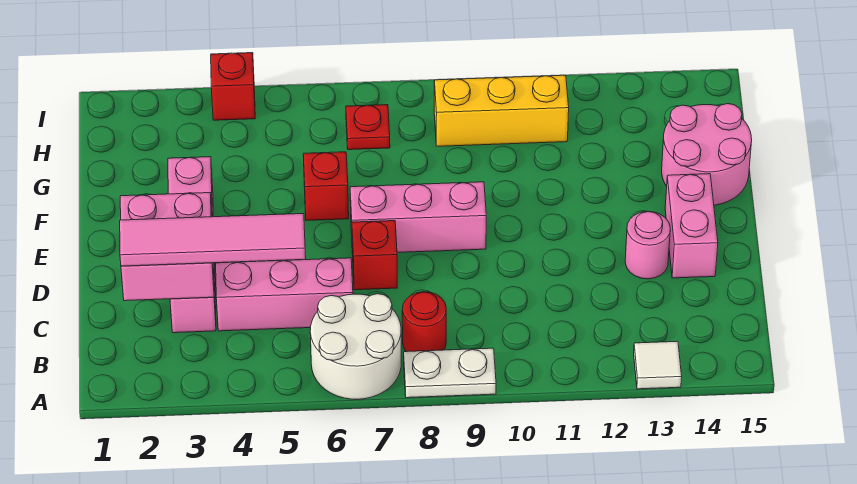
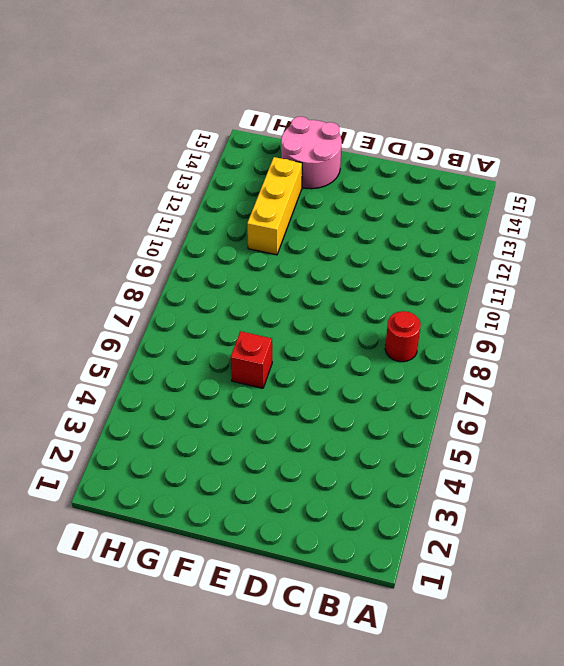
yellow brick G11:G13 level 1 -> yellow brick H9:H11 level 1
none -> white round brick A6:B7 level 1
none -> white plate A8:A9 level 1
none -> white tile A13 level 1

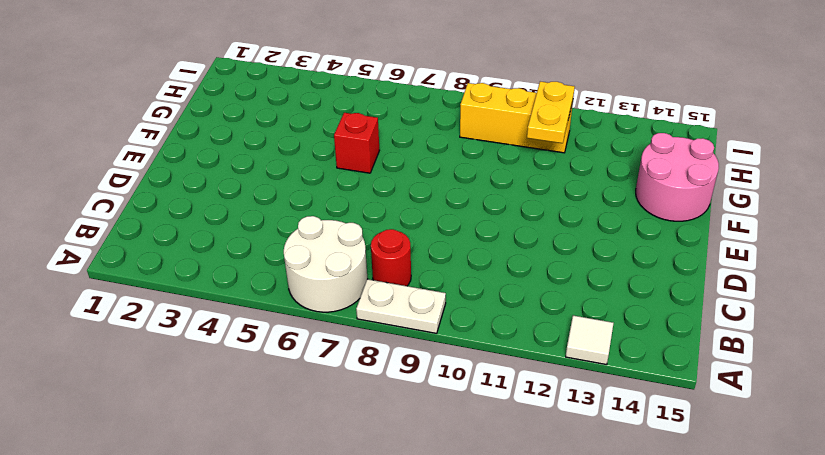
yellow plate G11:H11 level 2 -> none
none -> pink brick C3:F3 level 1
none -> pink brick C4:C6 level 1
none -> red brick D7 level 1

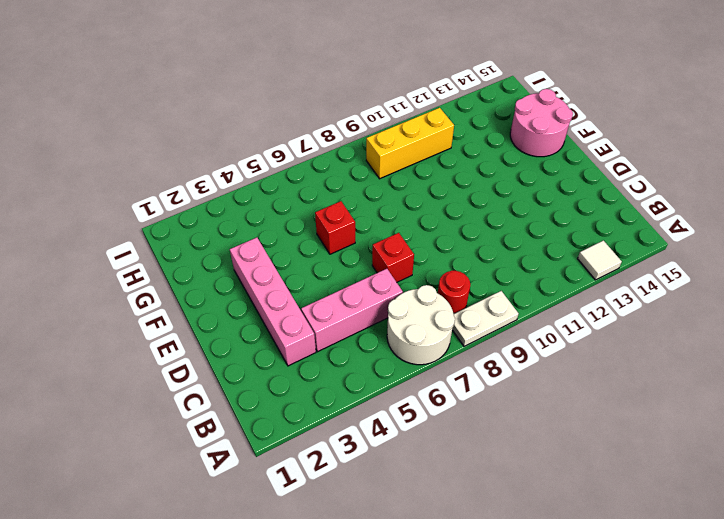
none -> pink round brick D13 level 1
none -> pink brick D14:E14 level 1
none -> pink brick E7:E9 level 1

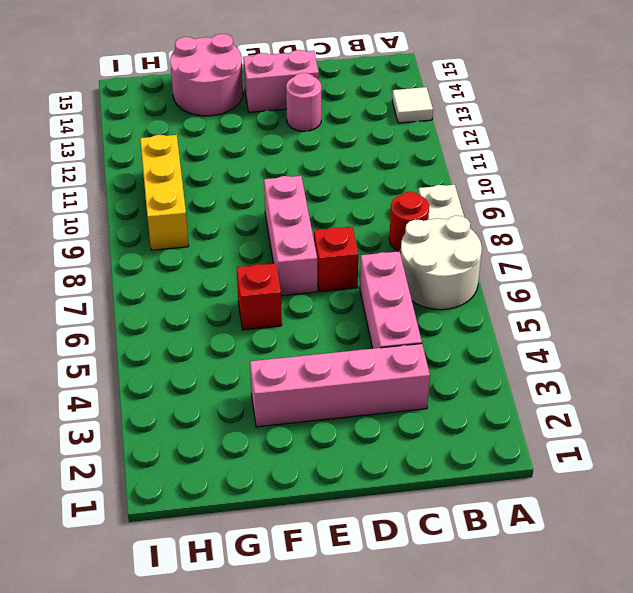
none -> red plate H7 level 1
none -> red brick I4 level 1
none -> pink brick C2:D3 level 2

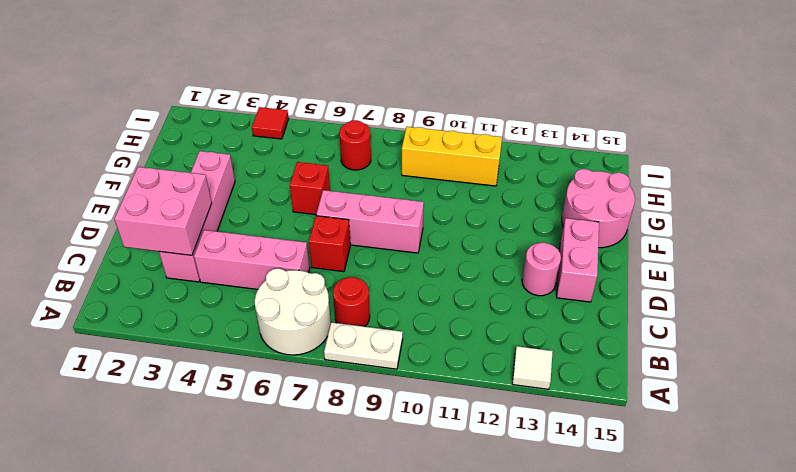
red round brick H7 level 1 -> red plate H7 level 1
red tile I4 level 1 -> red brick I4 level 1
none -> pink tile C2:C5 level 3

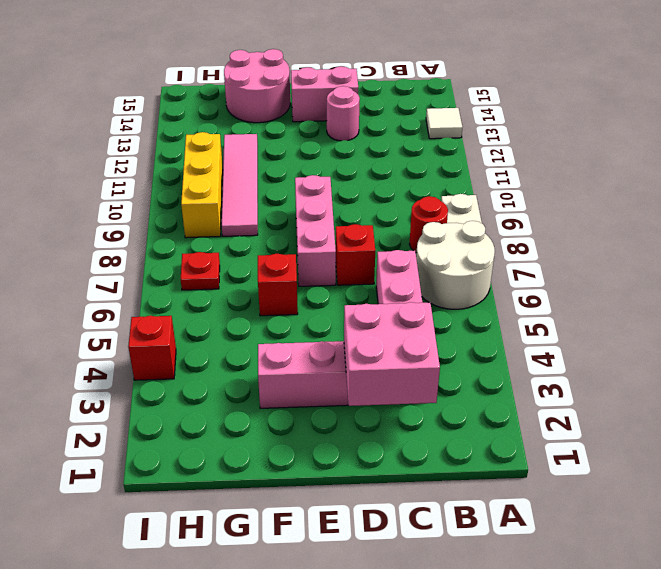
pink tile G9:G12 level 1 -> pink tile C2:C5 level 3

